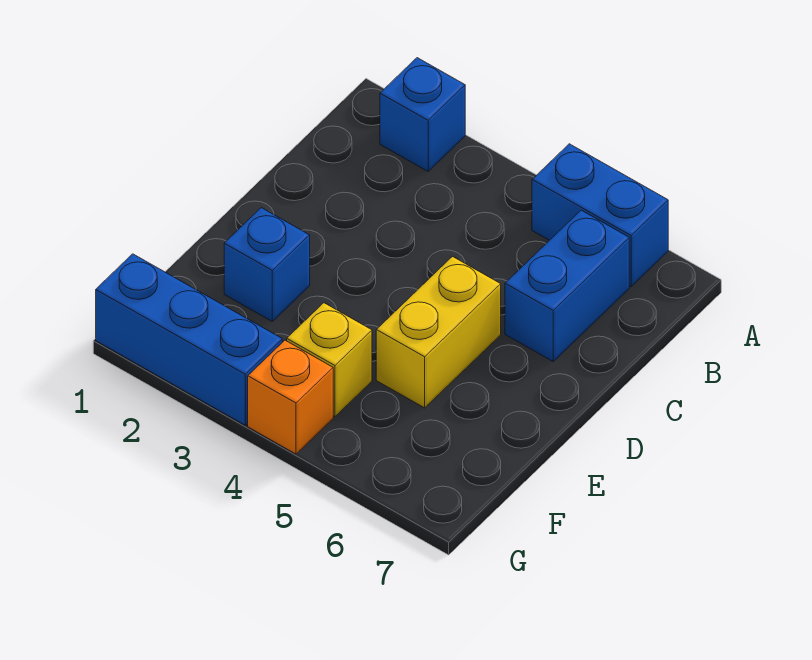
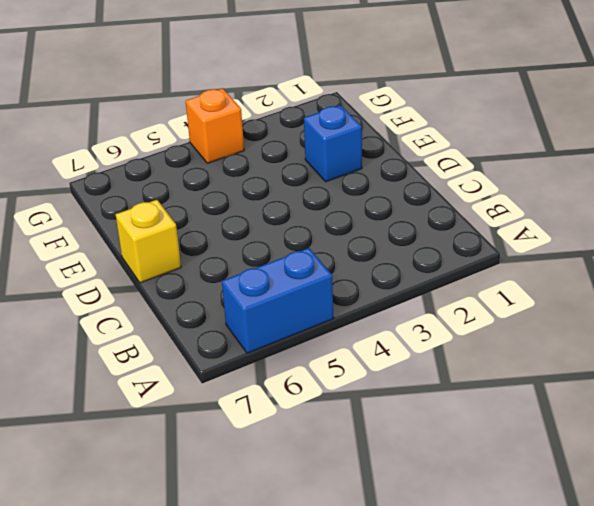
yellow brick D7 level 1 -> yellow brick F4 level 1
none -> blue brick A2 level 1
none -> blue brick B6:C6 level 1

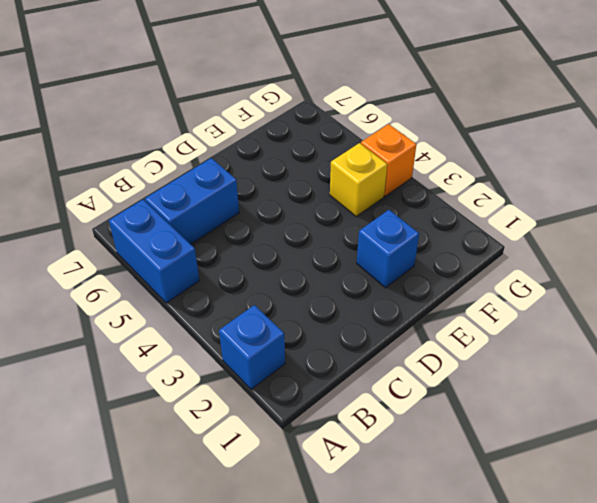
none -> yellow brick D5:E5 level 1
none -> blue brick G1:G3 level 1

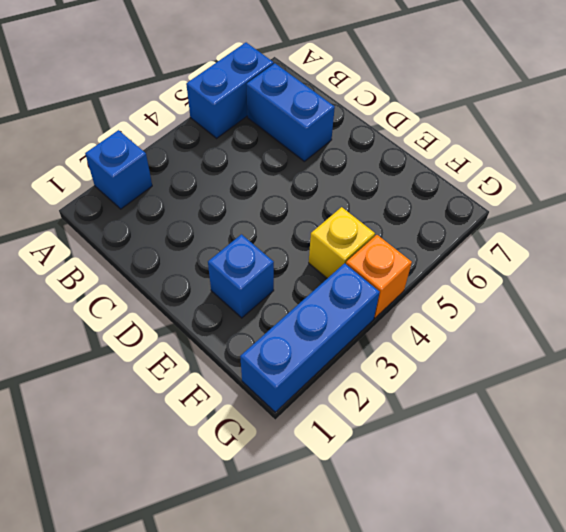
none -> yellow brick D5:E5 level 1

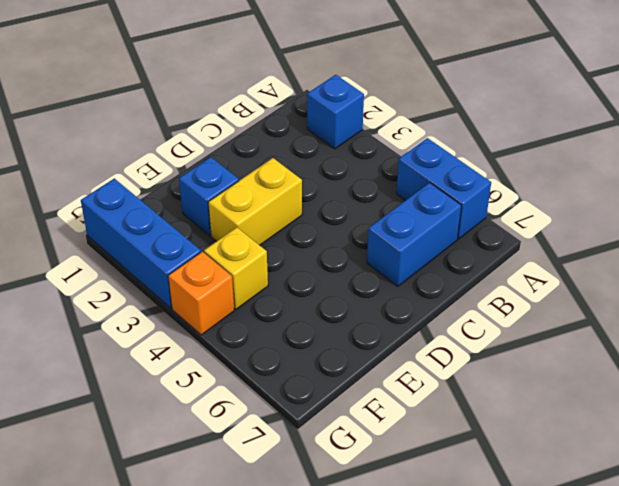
yellow brick D3:E3 level 1 -> yellow brick D5:E5 level 1

